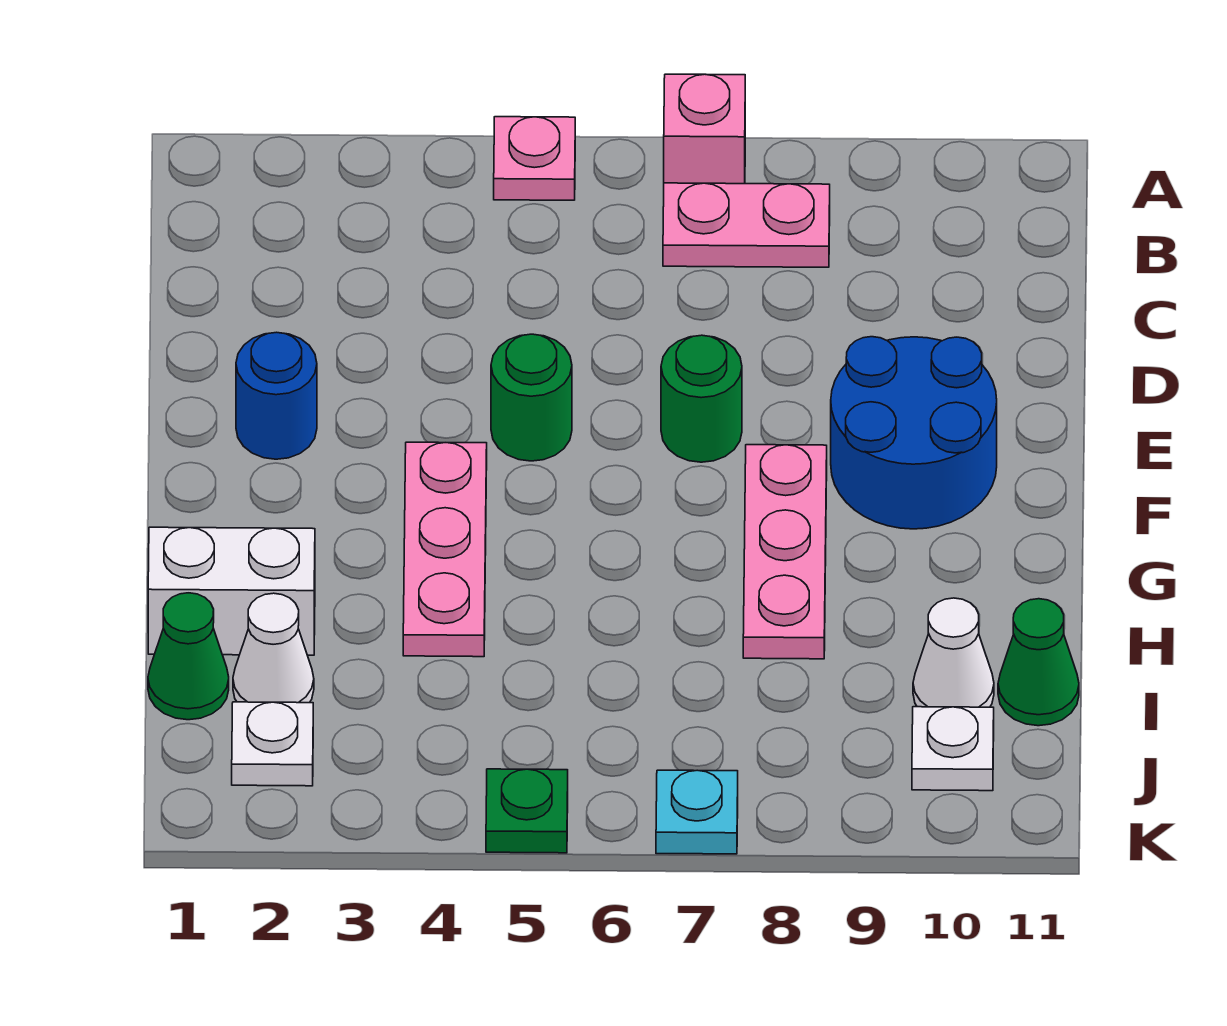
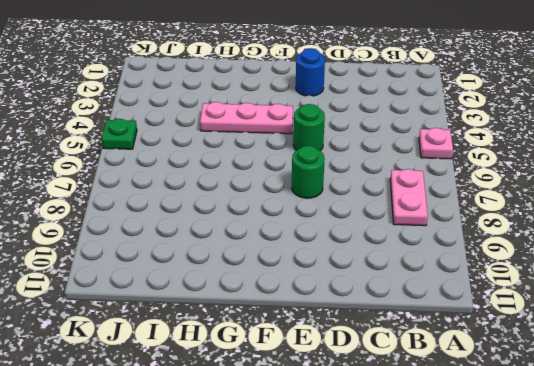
none -> pink brick A7 level 1
none -> blue round brick E9:F10 level 1
none -> pink plate F8:H8 level 1

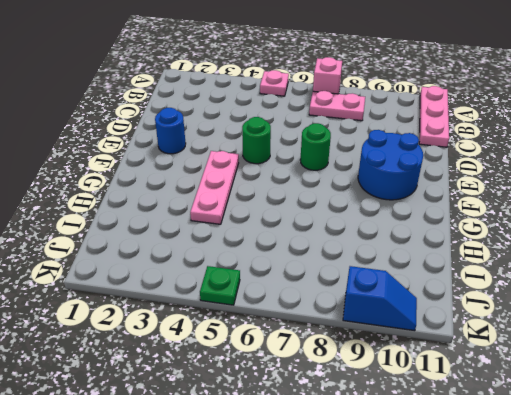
pink plate A11:C11 level 1 -> pink plate F8:H8 level 1
blue slope K9:K10 level 1 top 9 -> none
none -> white brick H1:H2 level 1
none -> green cone I1 level 1
none -> white cone I2 level 1

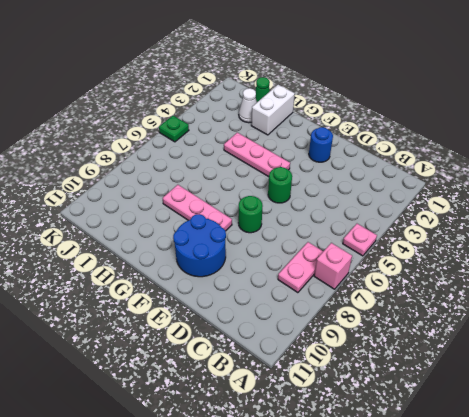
none -> white cone I10 level 1
none -> green cone I11 level 1
none -> white plate J2 level 1

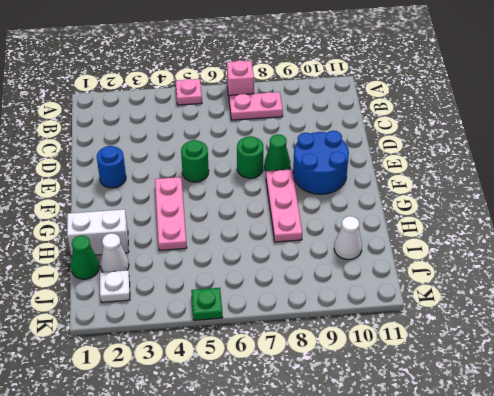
green cone E8 level 1 -> green cone I11 level 1
none -> white plate J10 level 1
none -> cyan plate K7 level 1

